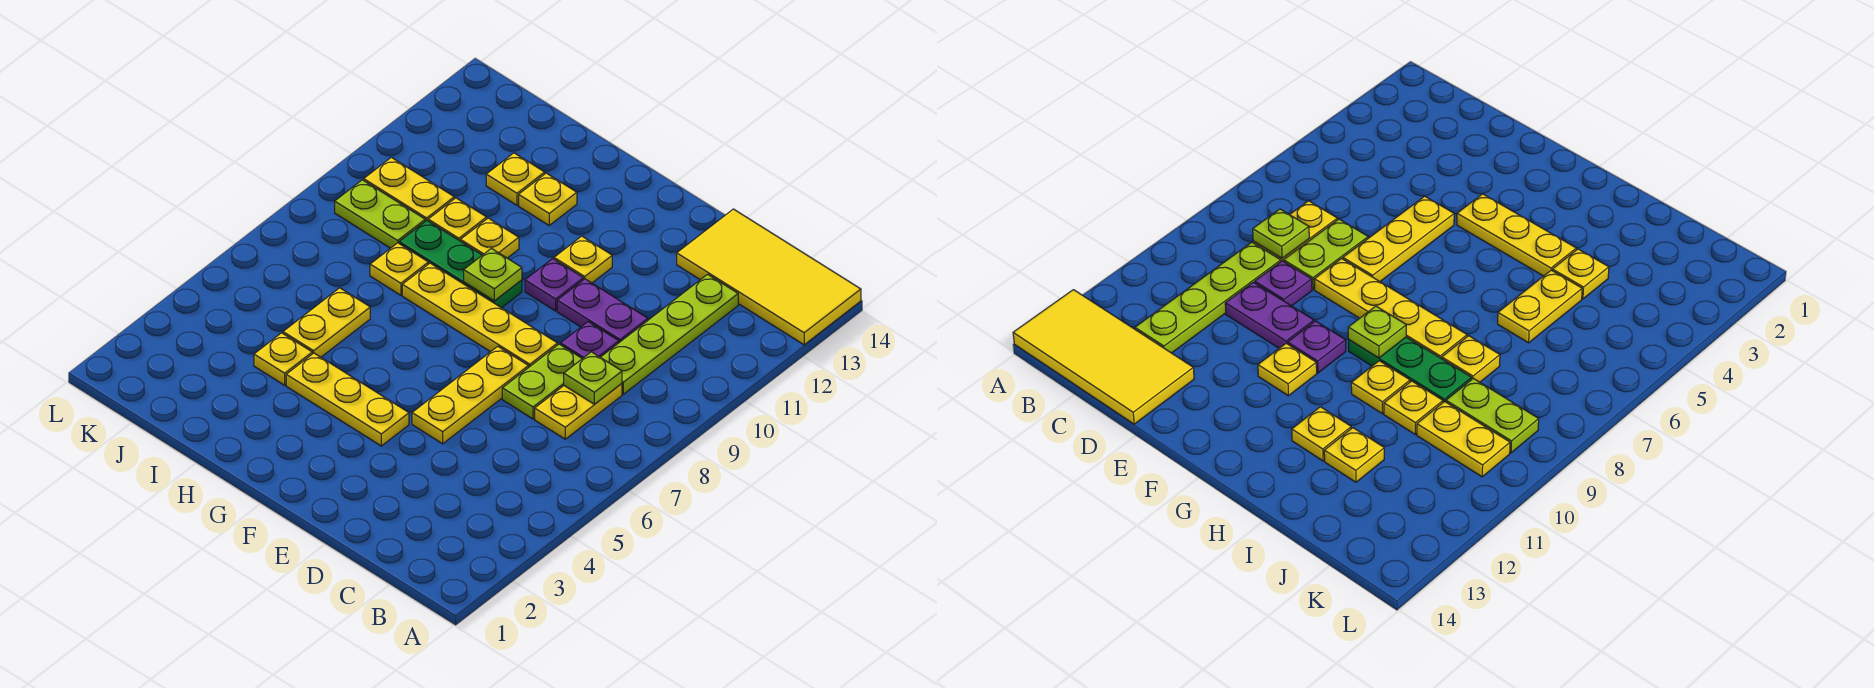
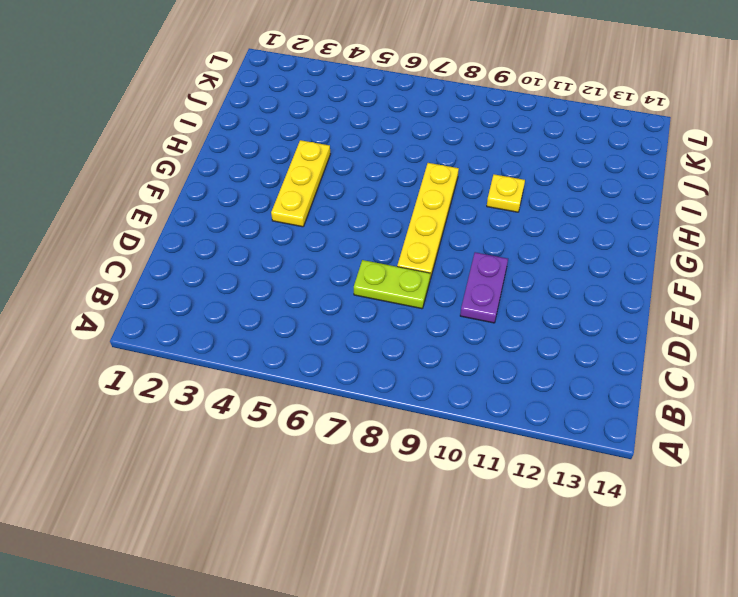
none -> yellow tile A13:D14 level 1
none -> yellow plate C7:C8 level 1
none -> lime plate C9:C12 level 1

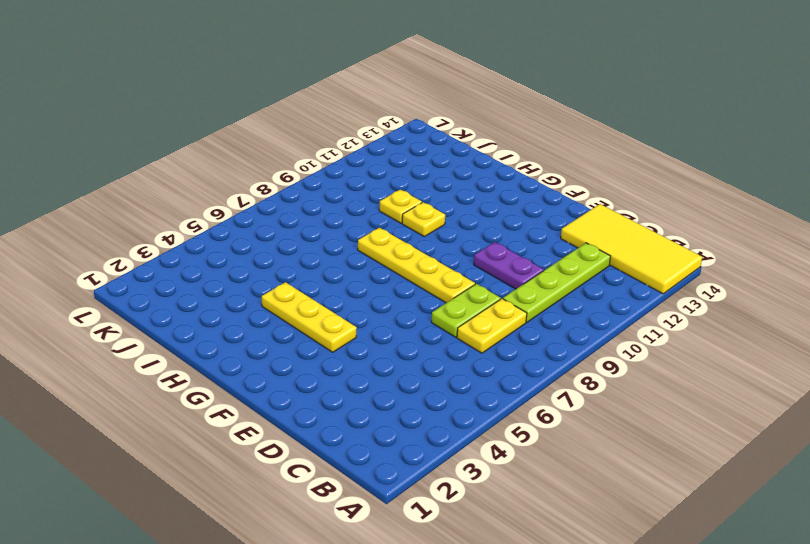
none -> purple plate D9 level 1
none -> yellow plate E5:E7 level 1
none -> purple plate F10 level 1

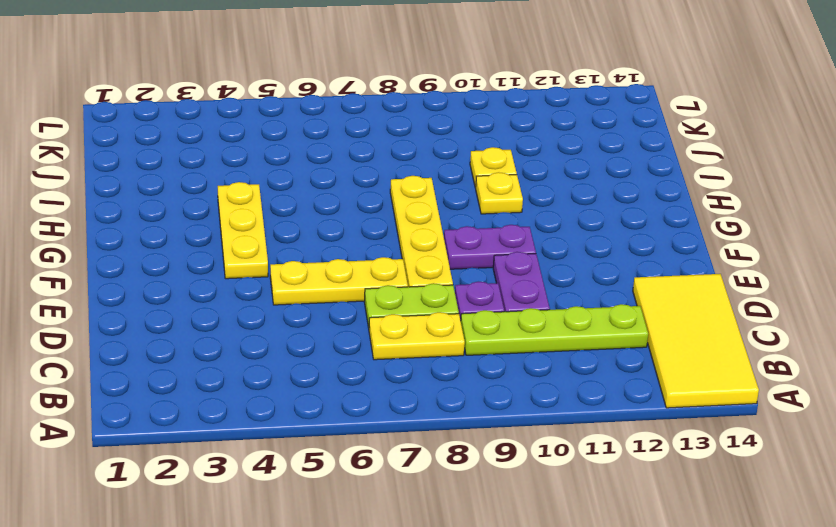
purple plate F9:F10 level 1 -> purple plate F10 level 1
none -> yellow plate F11 level 1
none -> green plate G9:I9 level 1
none -> yellow plate H12 level 1

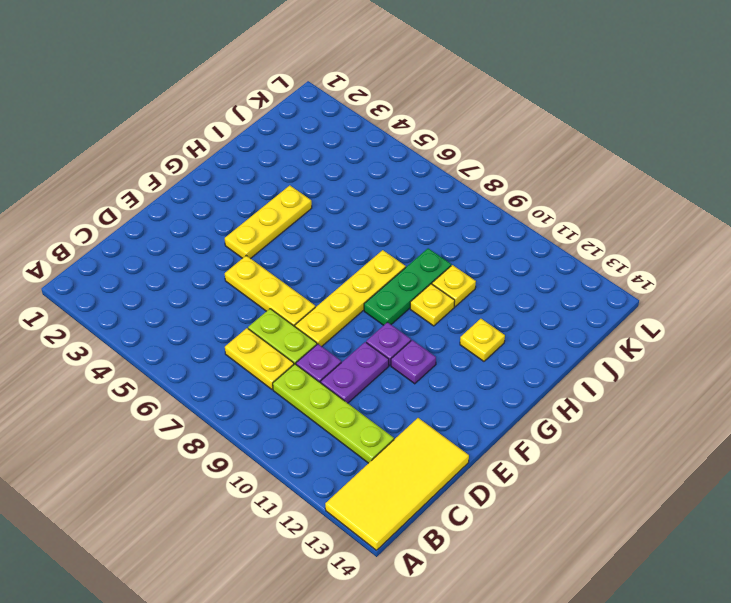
purple plate F11 level 1 -> yellow plate F11 level 1
none -> yellow plate I4 level 1
none -> yellow plate I5:I6 level 1
none -> yellow plate I8 level 1

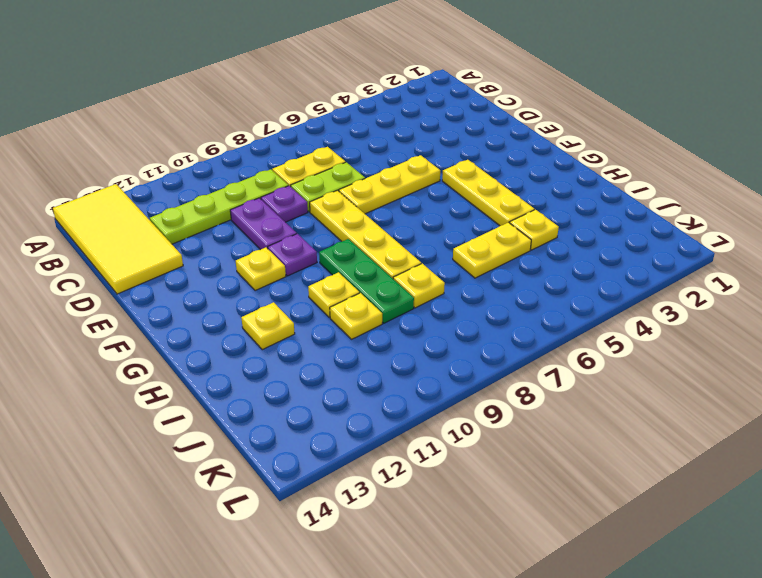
none -> yellow plate I12 level 1
none -> lime plate J9:K9 level 1
none -> yellow plate J10:K10 level 1

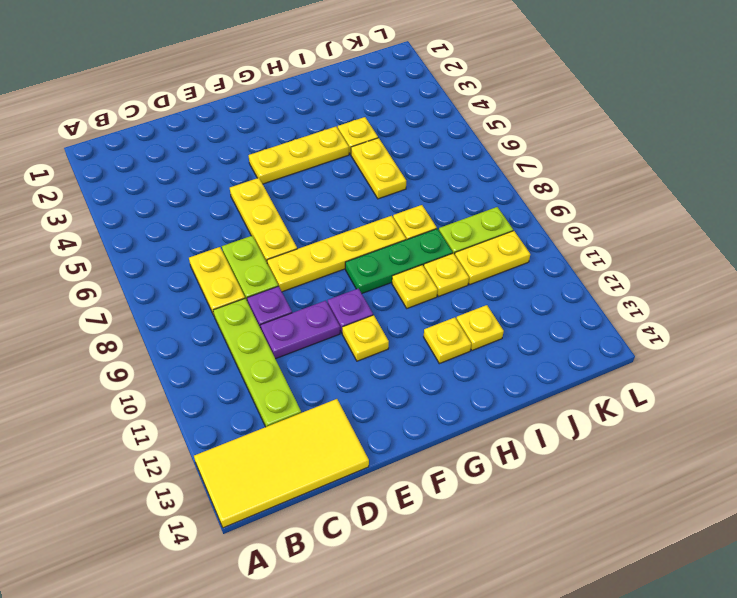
none -> lime plate C8 level 2
none -> lime plate G9 level 2

